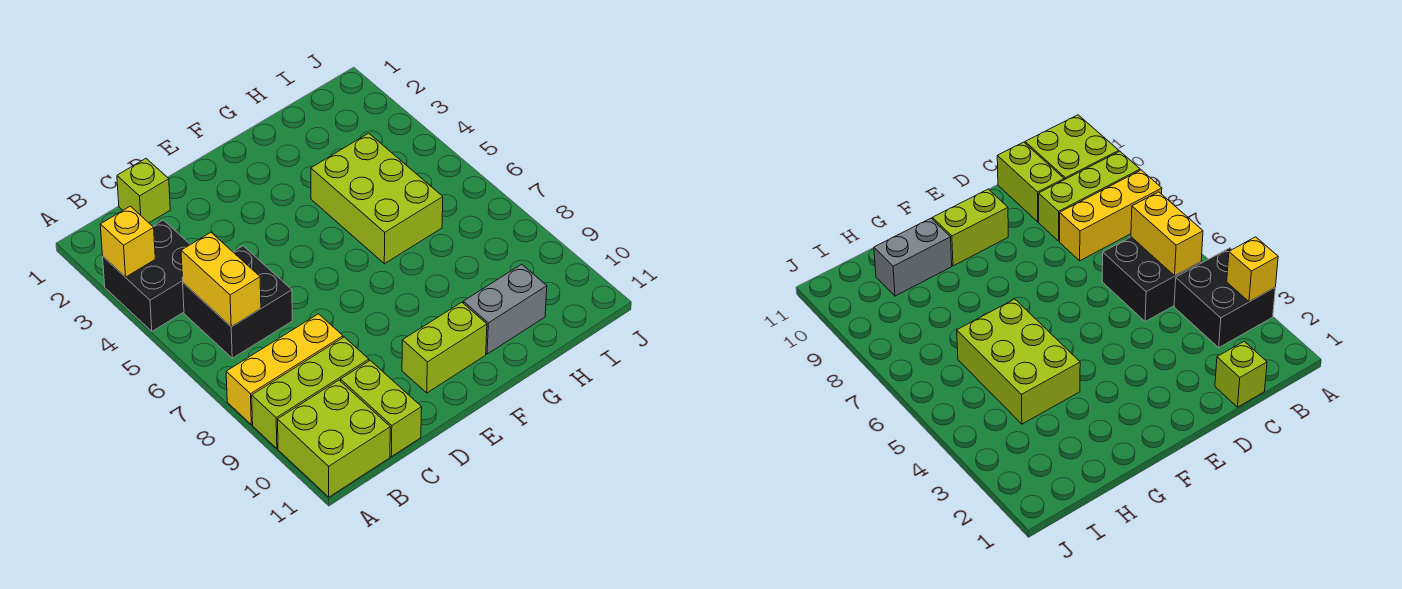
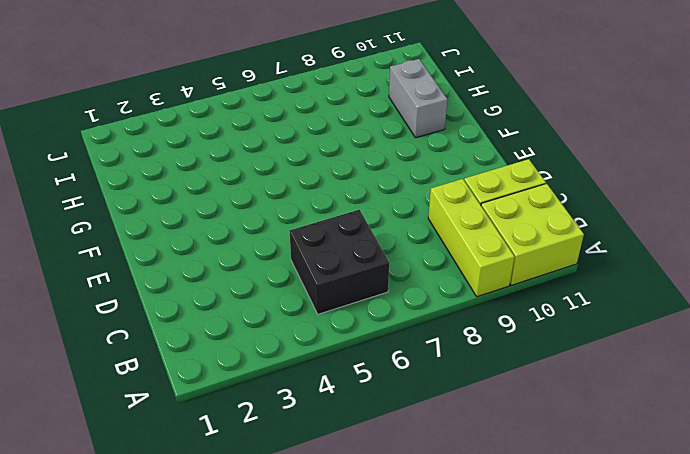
none -> black brick A3:B4 level 1
none -> yellow brick A8:C8 level 1
none -> lime brick C1 level 1

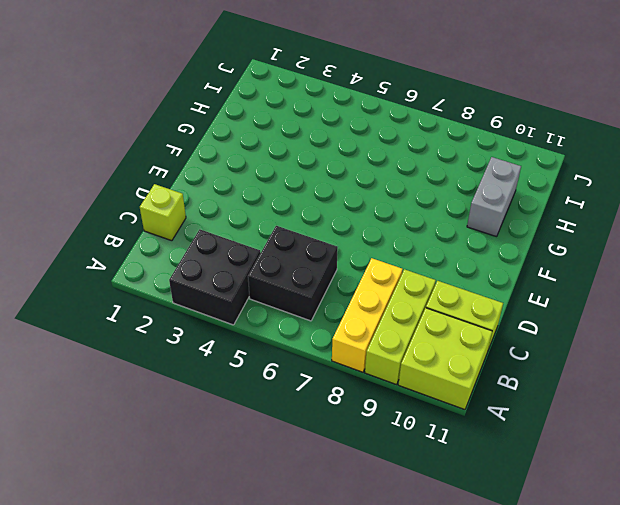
none -> lime brick E10:F10 level 1
none -> lime brick G4:H6 level 1
none -> yellow brick A3 level 2

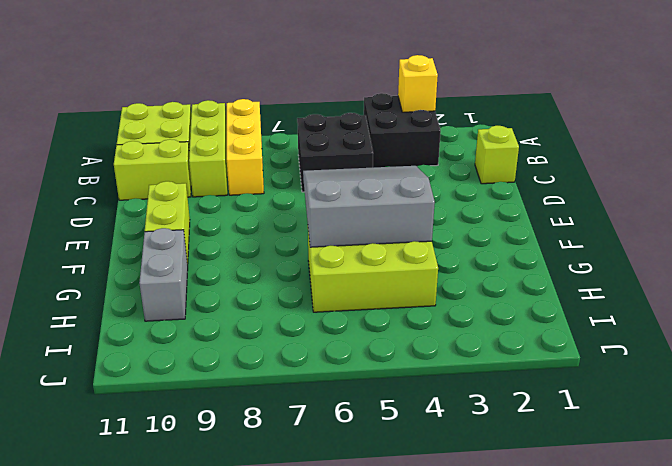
grey slope E4:G6 level 2 top G -> none
none -> yellow brick B5:B6 level 2

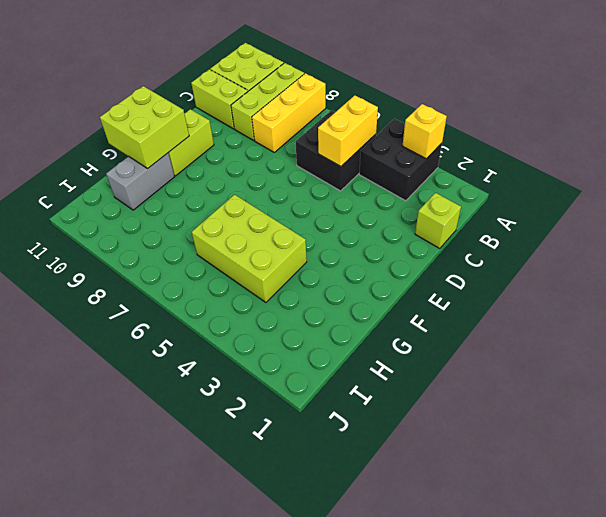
yellow brick B5:C5 level 2 -> yellow brick B5:B6 level 2
lime brick F10:G11 level 2 -> none

